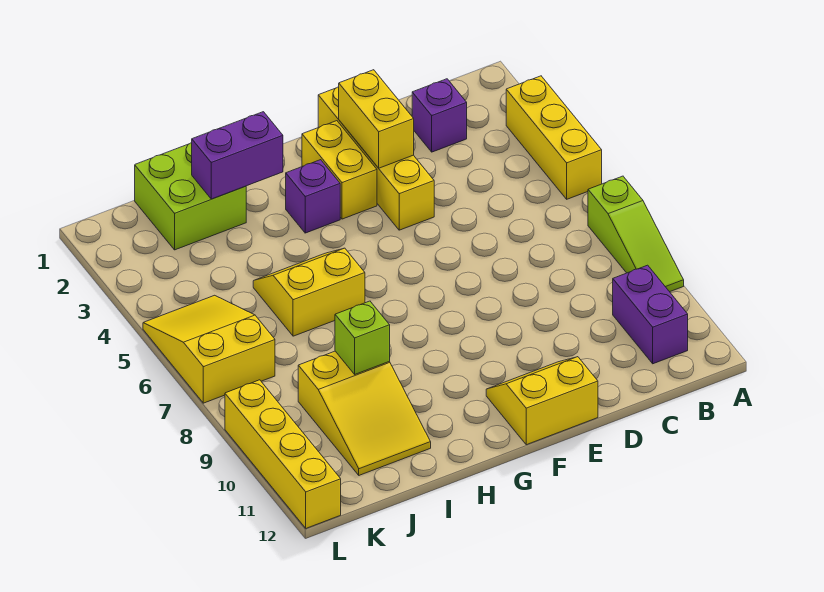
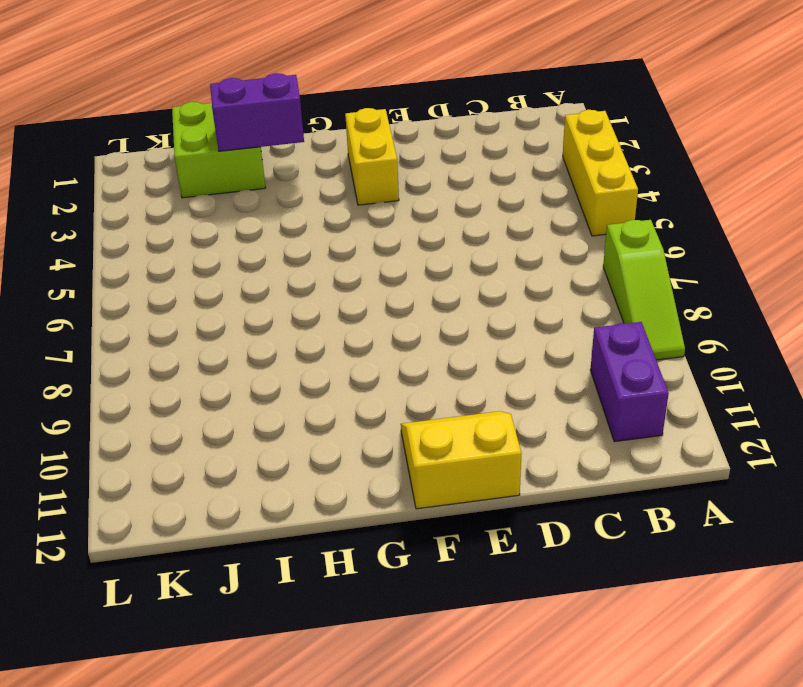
none -> purple brick C2 level 1
none -> yellow brick E1:E4 level 1
none -> purple brick G3 level 1

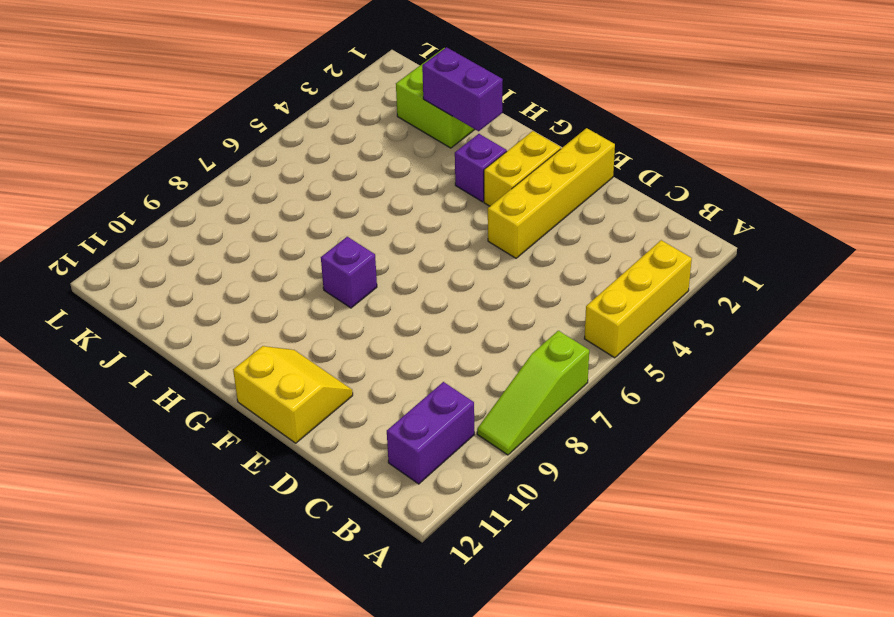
purple brick G8 level 1 -> purple brick C2 level 1
none -> yellow slope H5:I6 level 1 top 6
none -> yellow slope I9:J11 level 1 top 9
none -> yellow slope K5:L7 level 1 top 7

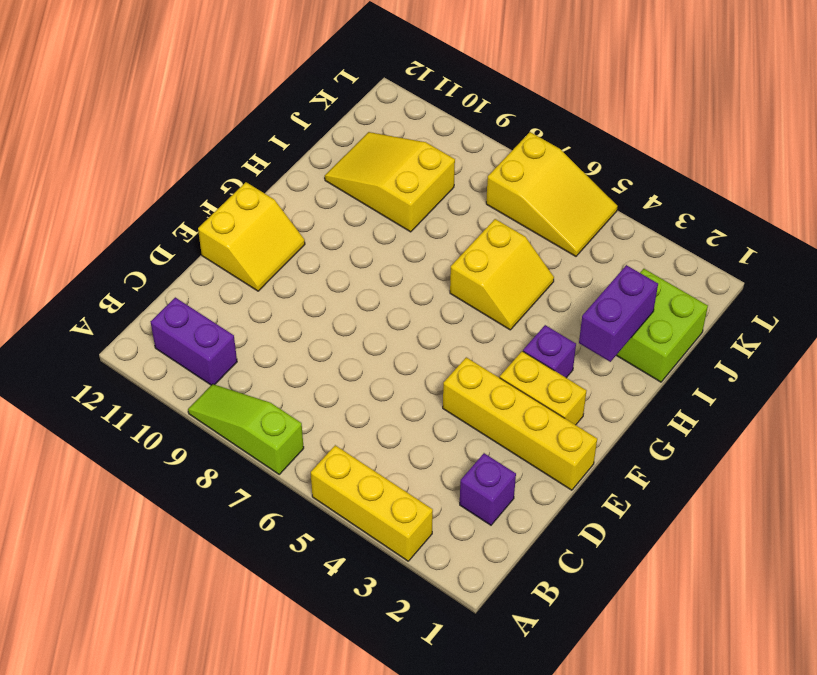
none -> yellow brick L9:L12 level 1
none -> yellow brick E2:E3 level 2
none -> lime brick I9 level 2

